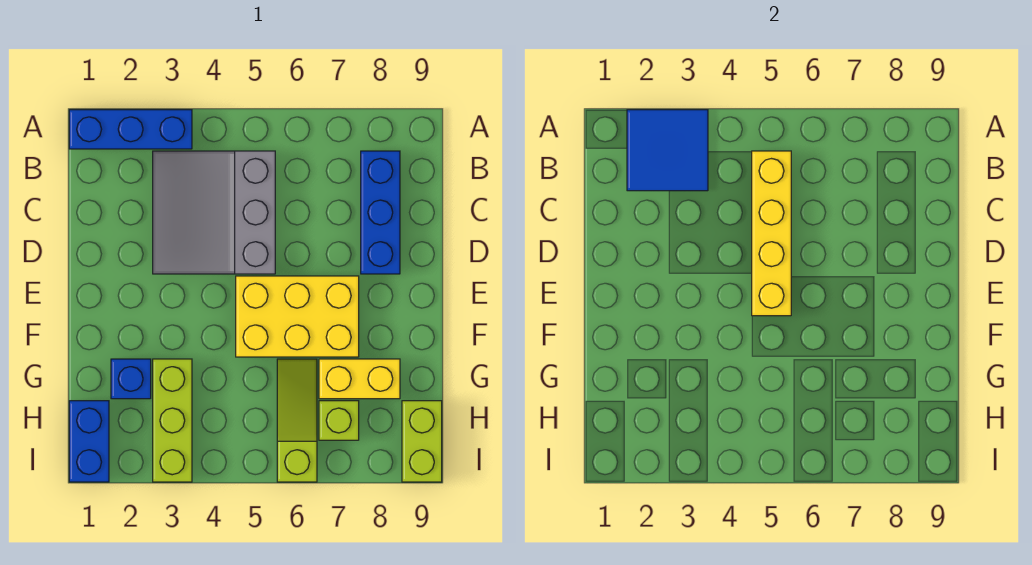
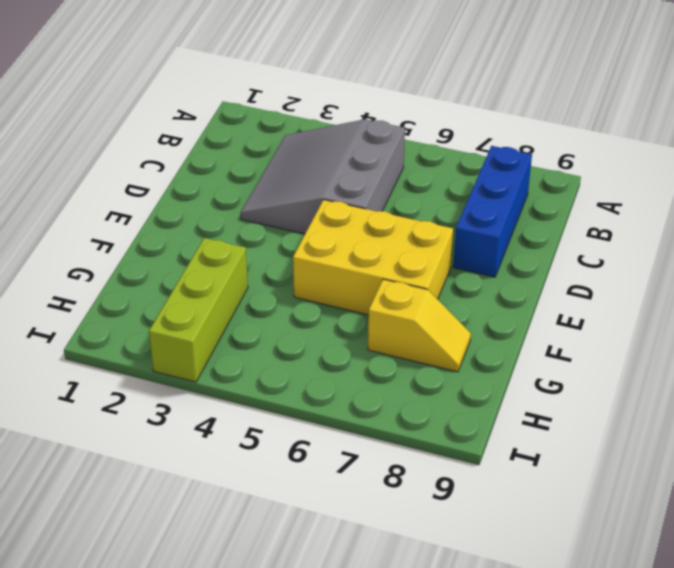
yellow slope G7:G8 level 1 top 7 -> yellow brick G7:G8 level 1
none -> blue brick A1:A3 level 1
none -> blue brick G2 level 1
none -> lime slope G6:I6 level 1 top I

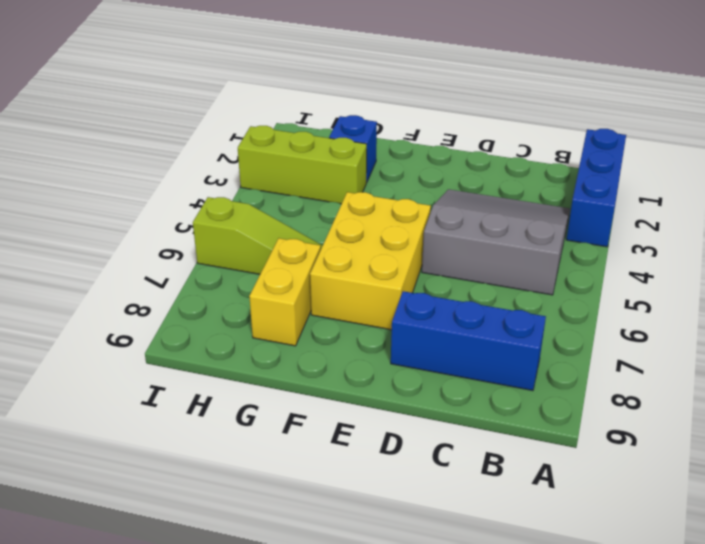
none -> blue brick H1:I1 level 1
none -> lime brick H7 level 1
none -> lime brick H9:I9 level 1

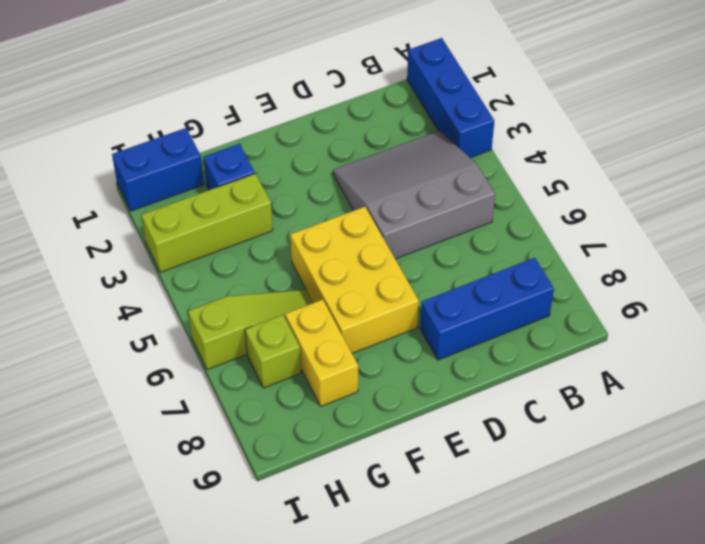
none -> lime brick H9:I9 level 1
none -> blue tile A2:B3 level 2
none -> yellow brick B5:E5 level 2

